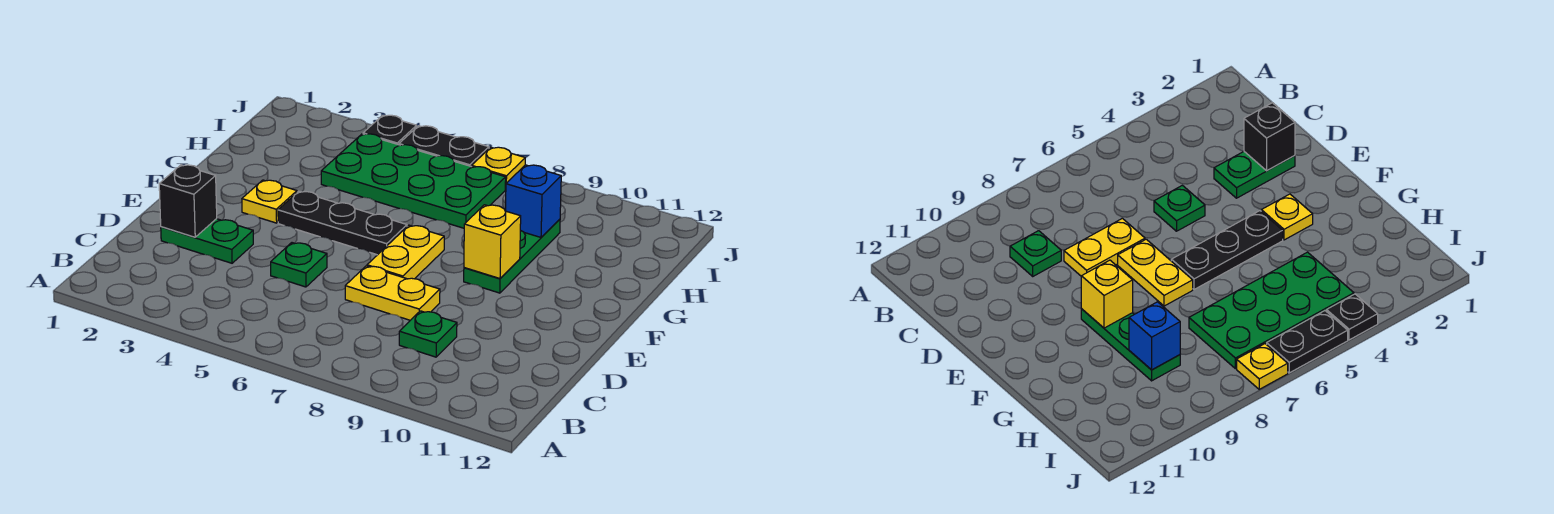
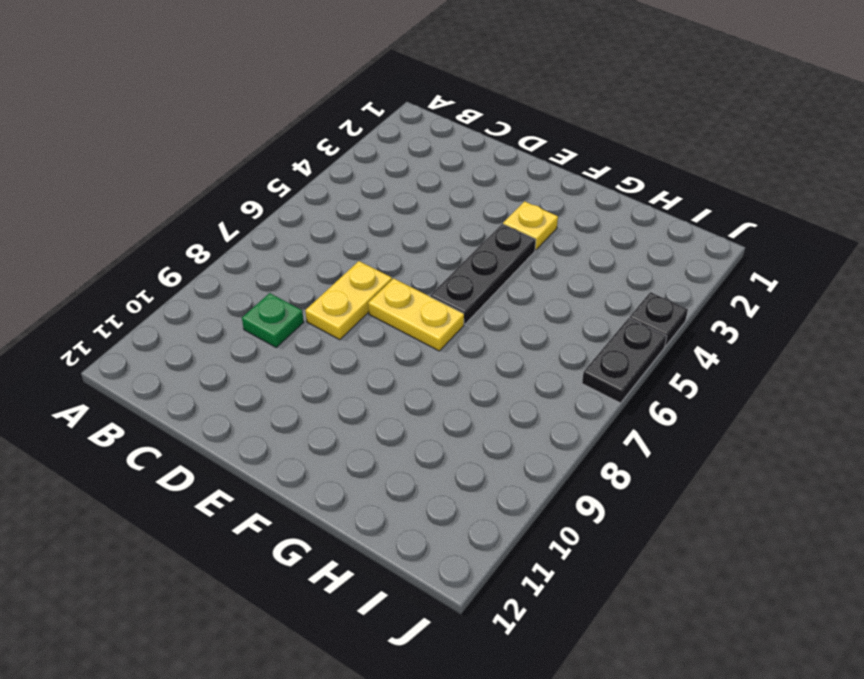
none -> green plate D2:D3 level 1
none -> green plate D5 level 1
none -> green plate F9:H9 level 1

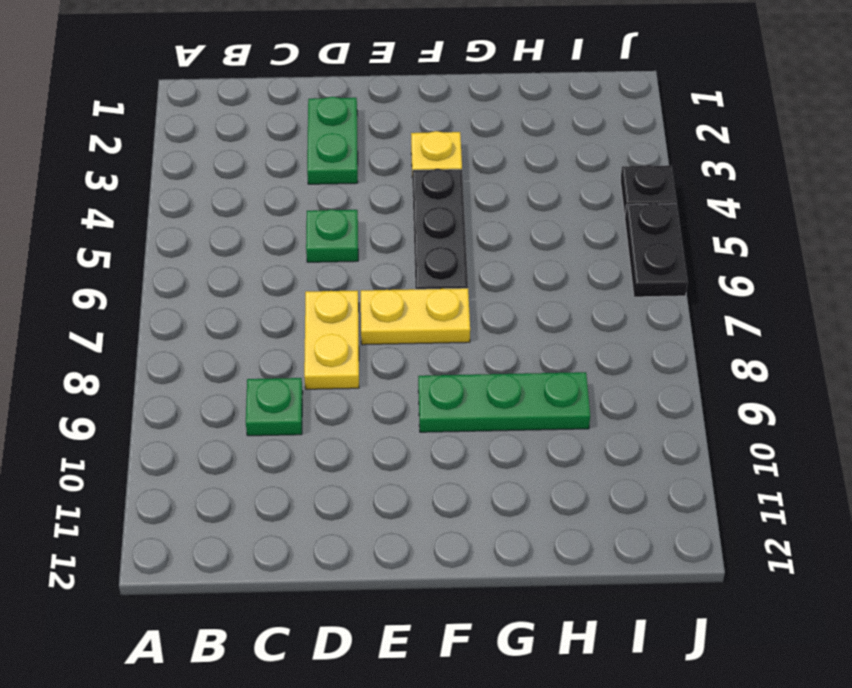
none -> green plate H4:I7 level 1
none -> yellow plate J7 level 1
none -> black brick D2 level 2

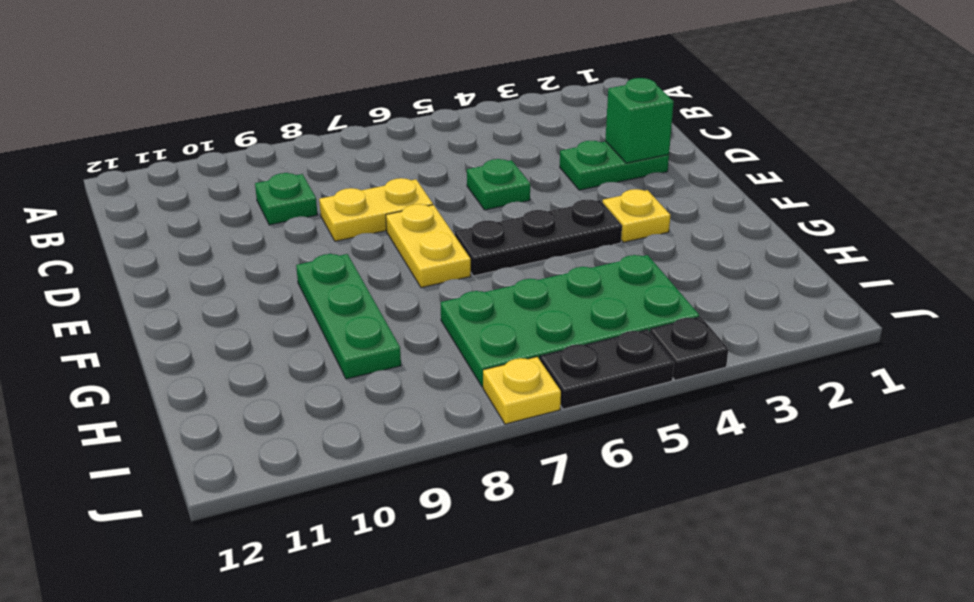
green brick D2 level 2 -> black brick D2 level 2
none -> yellow brick F9 level 2
none -> blue brick H9 level 2

